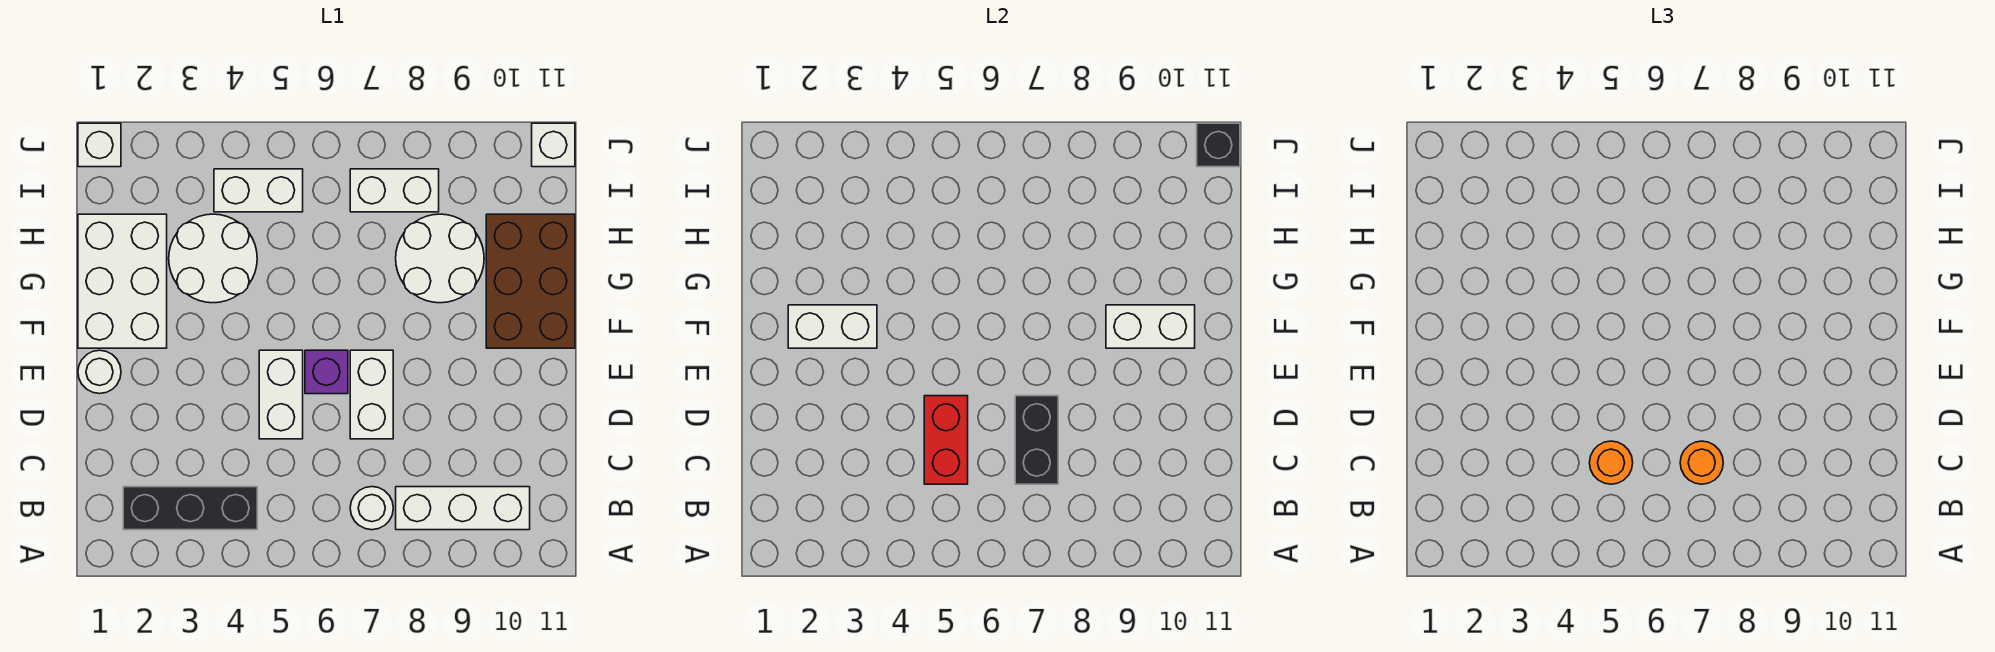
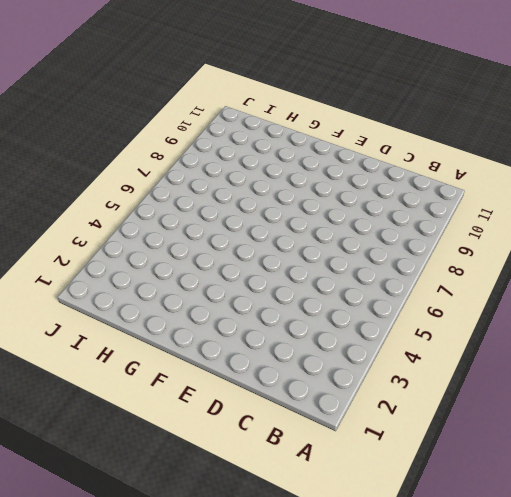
none -> black brick B2:B4 level 1
none -> white round brick B7 level 1
none -> white brick B8:B10 level 1

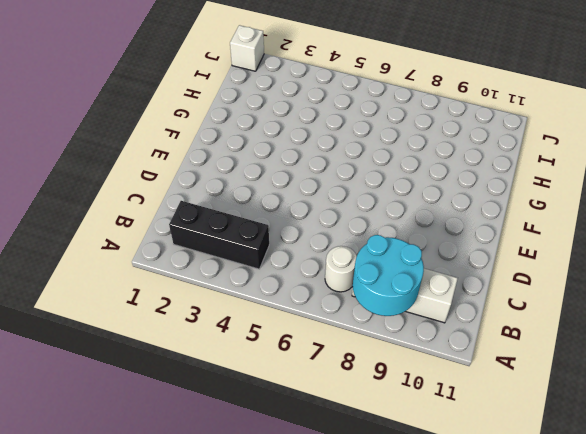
cyan round brick A8:B9 level 2 -> none
none -> white brick D5:E5 level 1
none -> white brick D7:E7 level 1
none -> white round brick E1 level 1

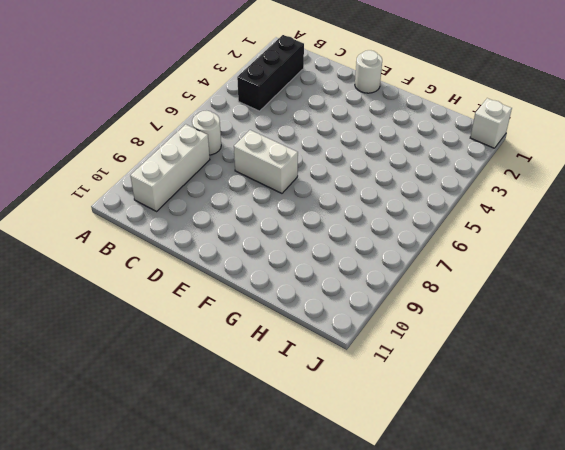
none -> white brick D5:E5 level 1
none -> purple brick E6 level 1
none -> white brick F1:H2 level 1

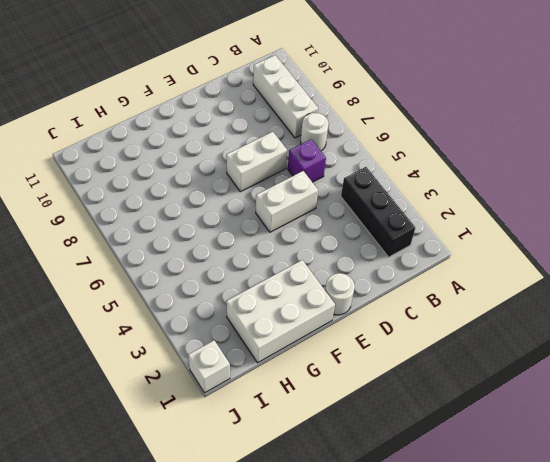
purple brick C6 level 1 -> purple brick E6 level 1
none -> brown brick F10:H11 level 1
none -> white round brick G3:H4 level 1
none -> white round brick G8:H9 level 1

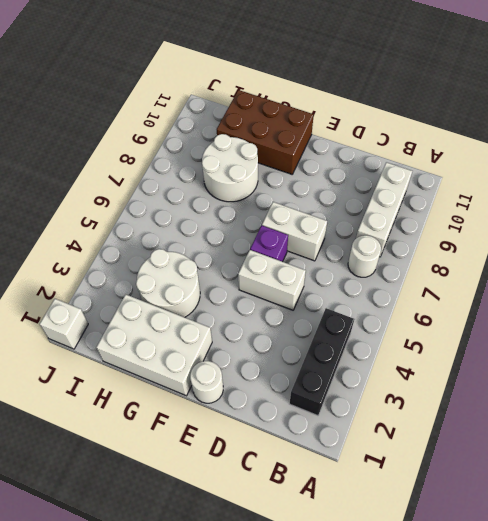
none -> white brick I4:I5 level 1
none -> white brick I7:I8 level 1
none -> white brick J11 level 1

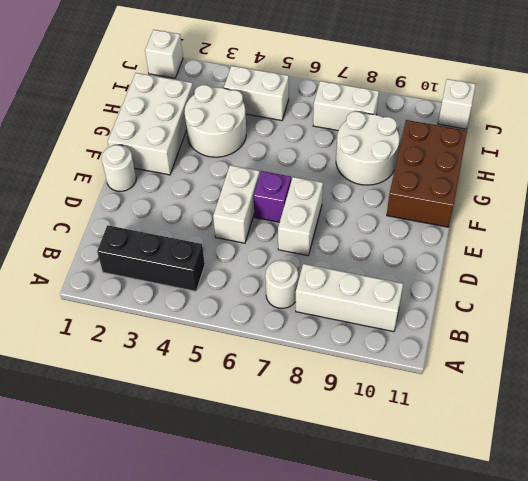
none -> red brick C5:D5 level 2
none -> black brick C7:D7 level 2
none -> white brick F2:F3 level 2

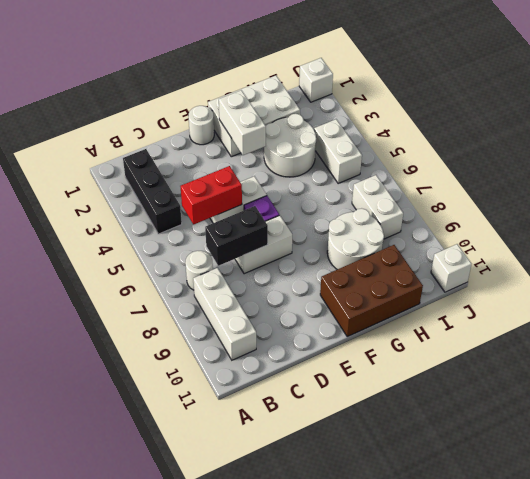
none -> white brick F9:F10 level 2
none -> black brick J11 level 2
none -> orange round brick C5 level 3

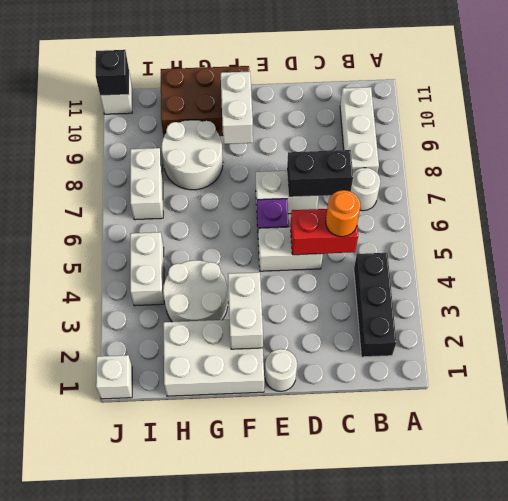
none -> orange round brick C7 level 3

